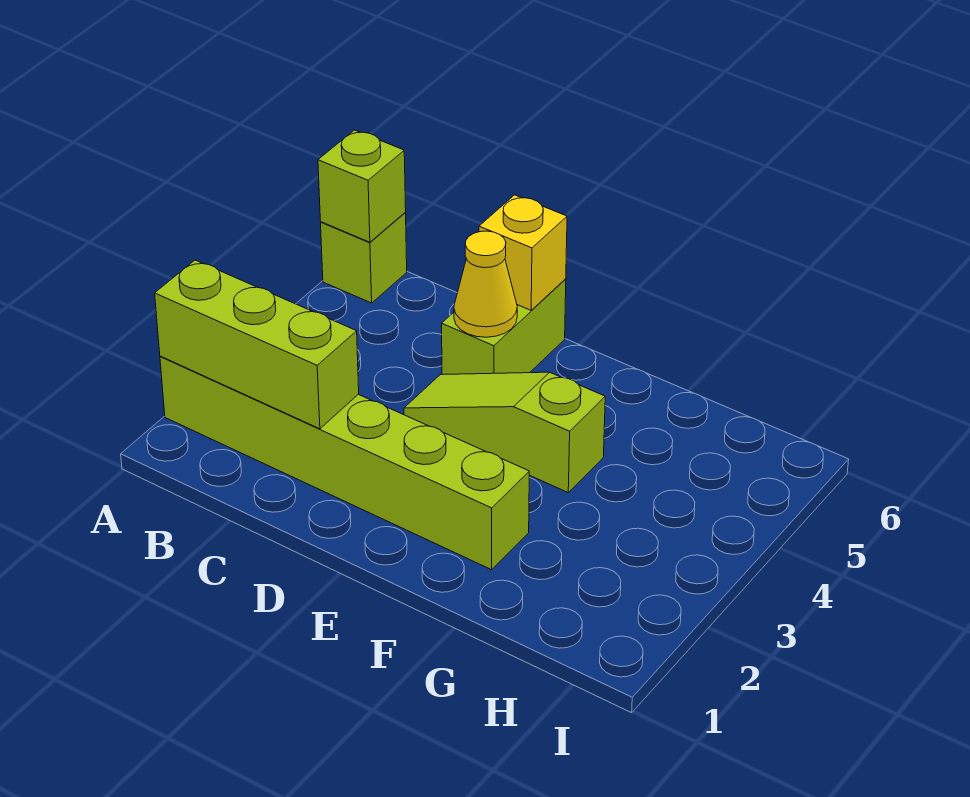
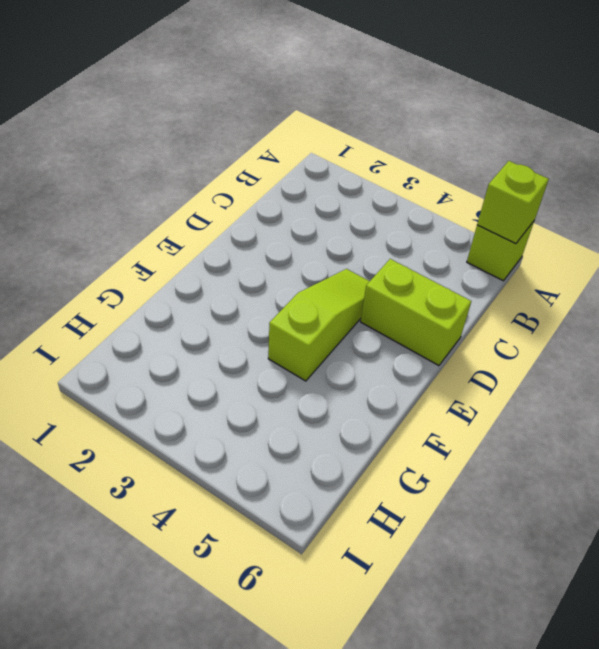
none -> lime brick A2:F2 level 1
none -> lime brick A2:C2 level 2

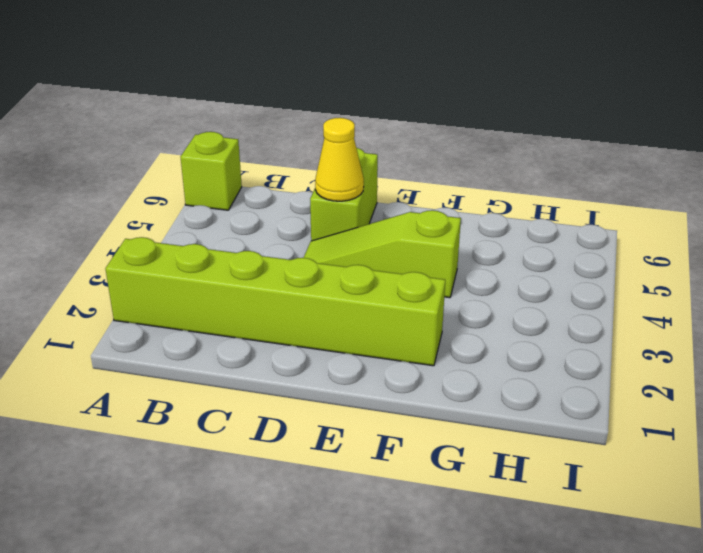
none -> lime brick A2:C2 level 2
none -> lime brick A6 level 2

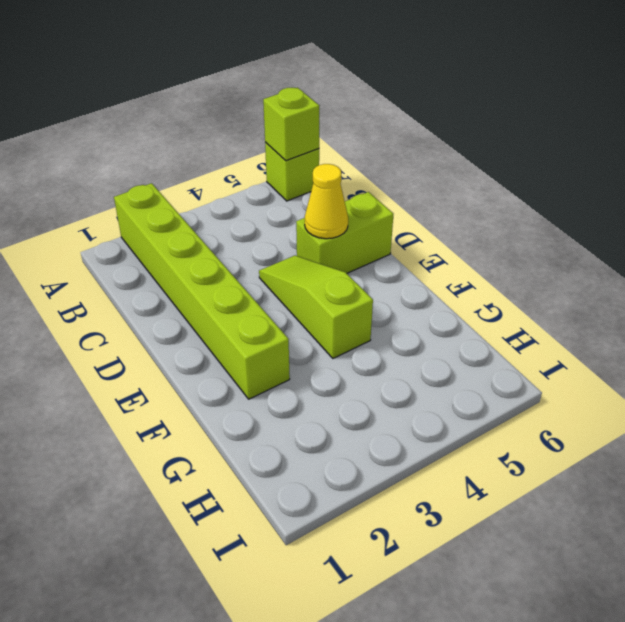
none -> lime brick A2:C2 level 2
none -> yellow brick D6 level 2

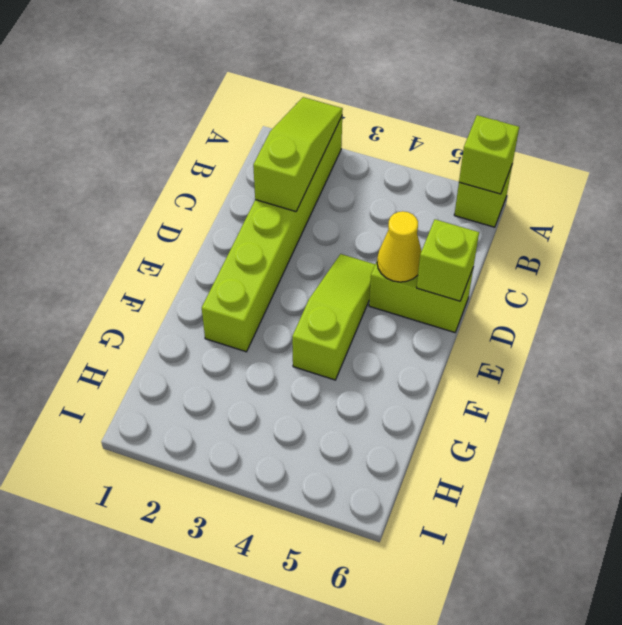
lime slope A2:C2 level 2 top C -> lime brick A2:C2 level 2
lime brick D6 level 2 -> yellow brick D6 level 2

